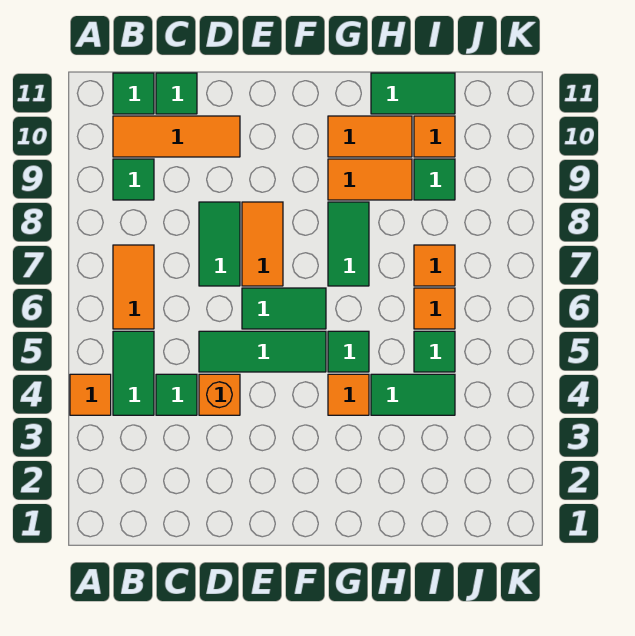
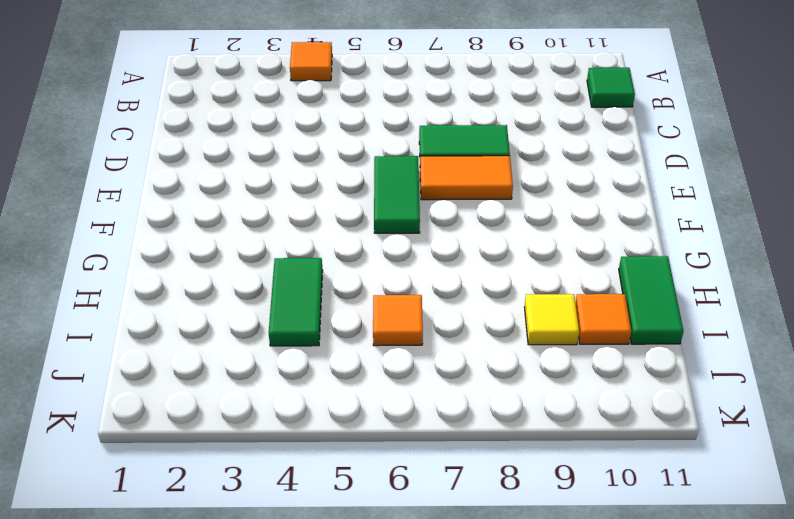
yellow tile I9 level 1 -> green tile I9 level 1
none -> green tile B4:B5 level 1
none -> orange tile B6:B7 level 1
none -> green tile B9 level 1

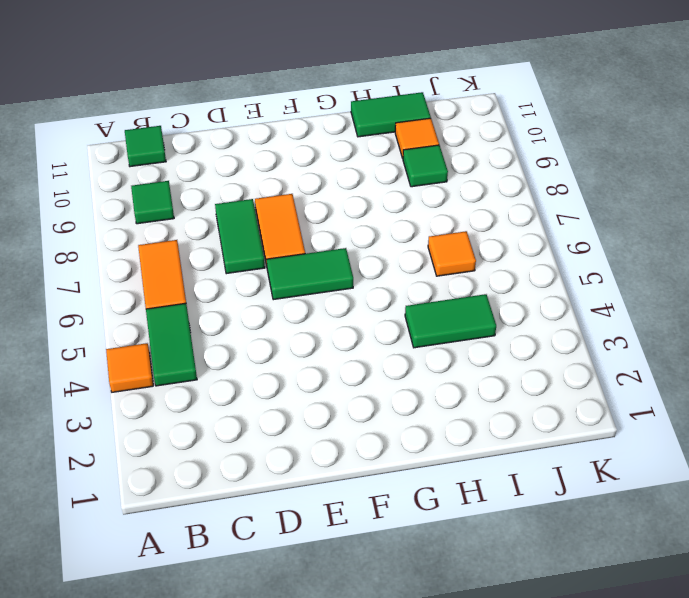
none -> orange tile B10:D10 level 1
none -> green tile C4 level 1
none -> green tile C11 level 1

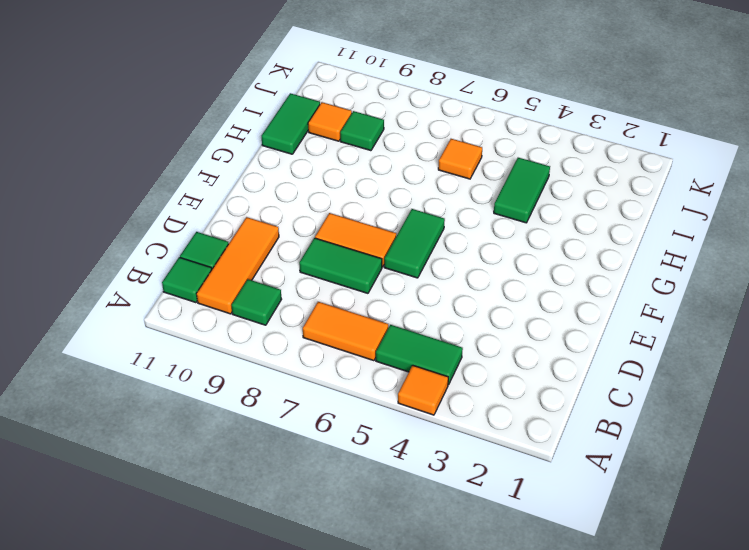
none -> green tile C4 level 1
none -> orange brick D4 level 1
none -> green tile D5:F5 level 1

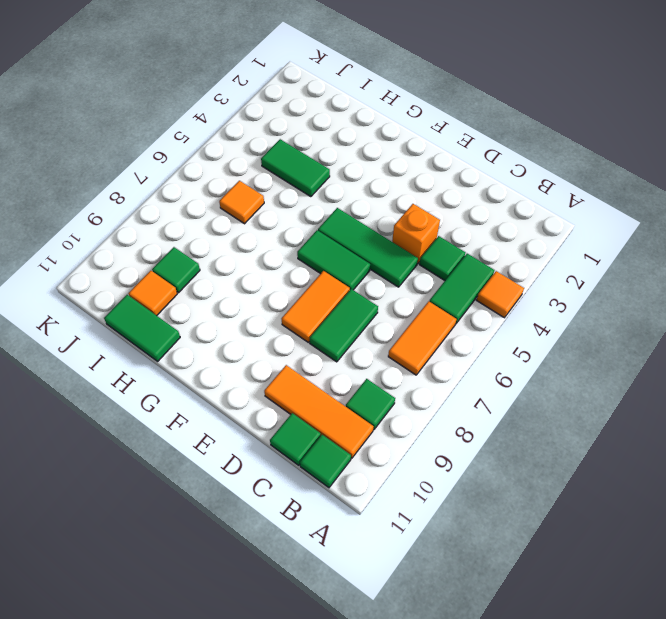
none -> orange tile G4 level 1
none -> green tile G5 level 1
none -> green tile G7:G8 level 1

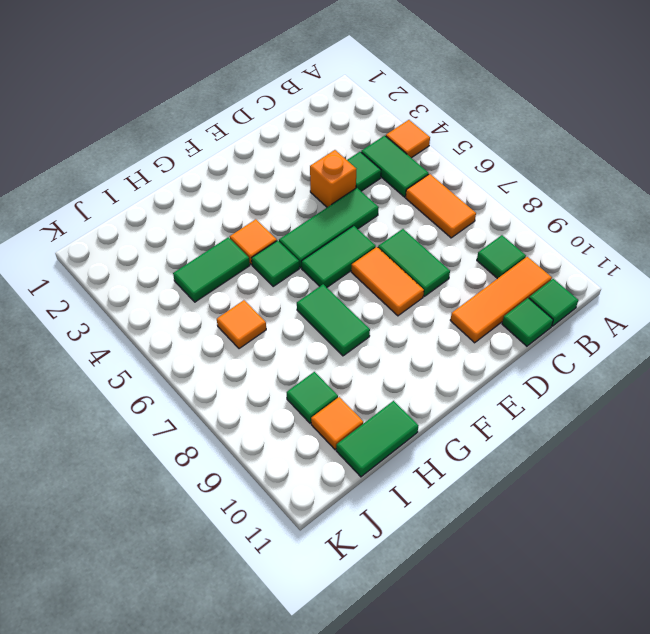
none -> orange tile G9:H9 level 1
none -> orange tile G10:H10 level 1
none -> green tile I5 level 1

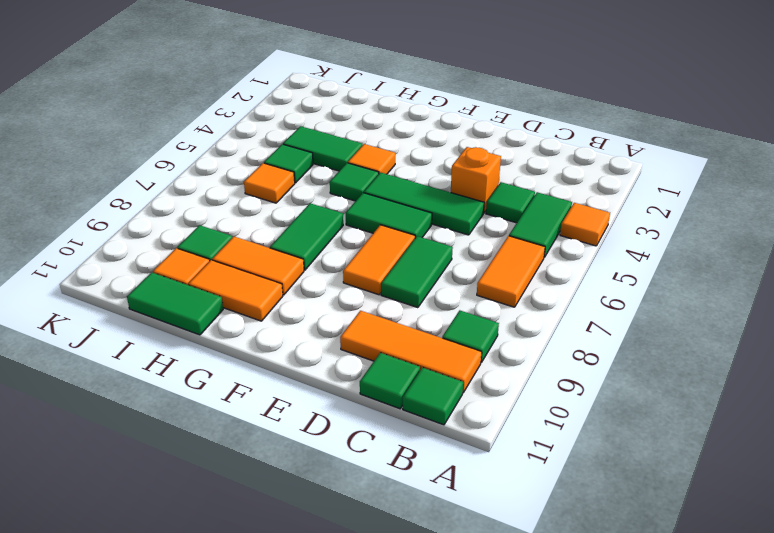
none -> orange tile I7 level 1

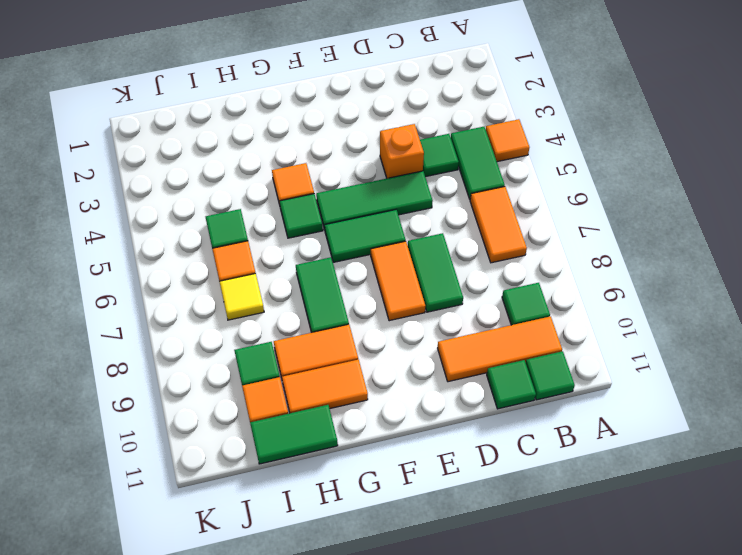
yellow tile I7 level 1 -> orange tile I7 level 1
none -> green tile H4:I4 level 1

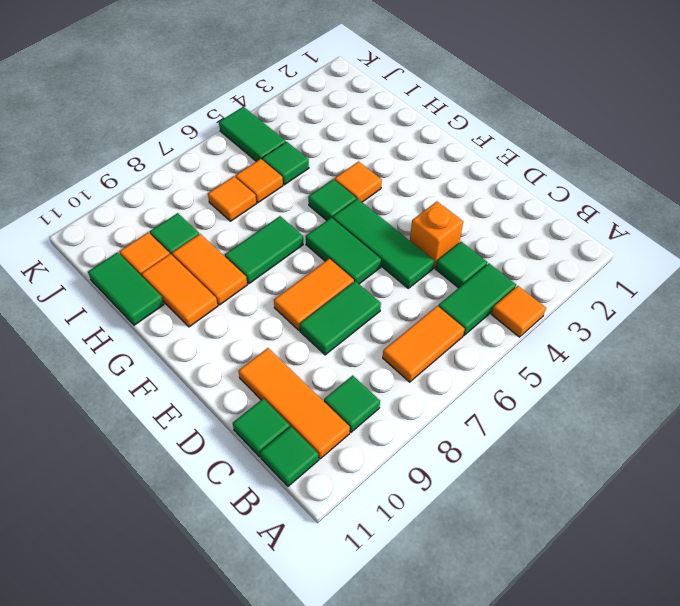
green tile J5:K5 level 1 -> green tile H4:I4 level 1

